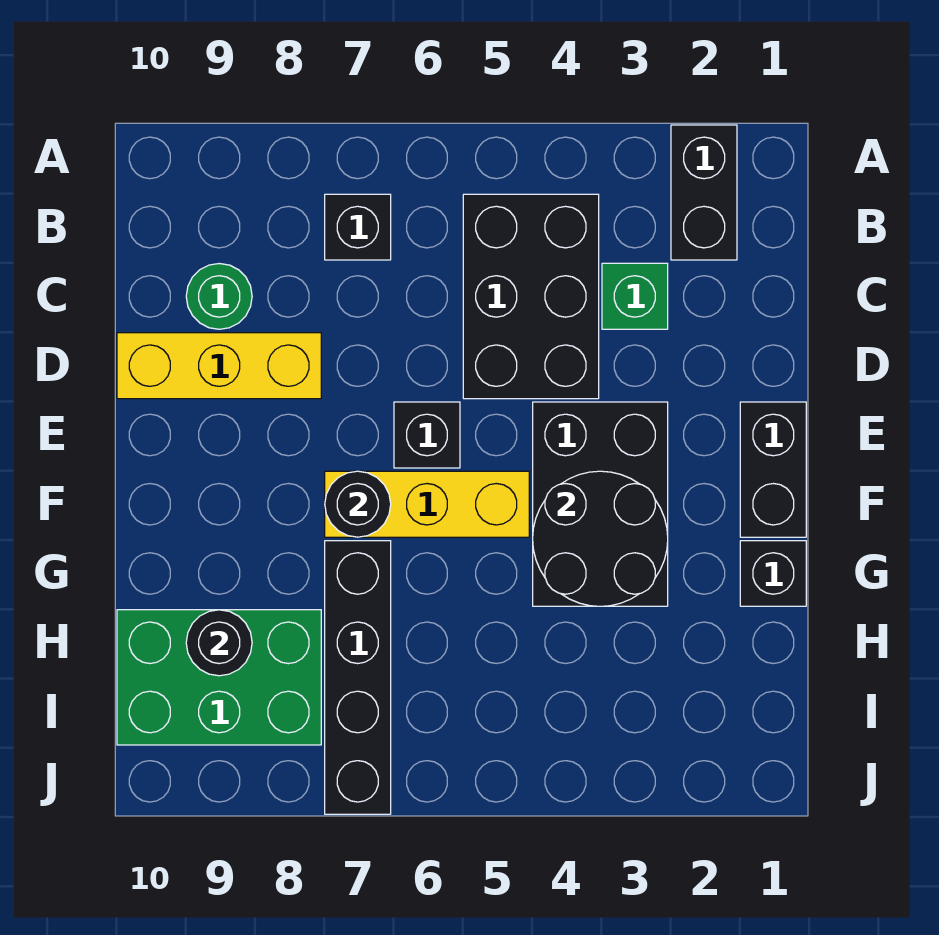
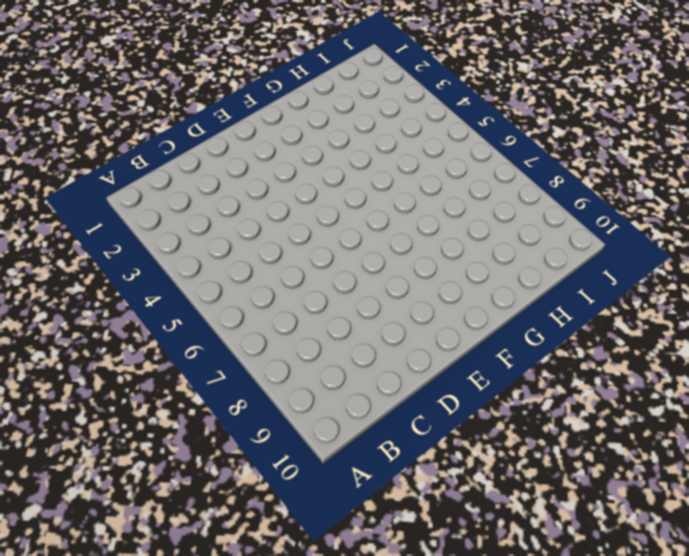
none -> black brick A2:B2 level 1
none -> black brick B4:D5 level 1
none -> black brick B7 level 1

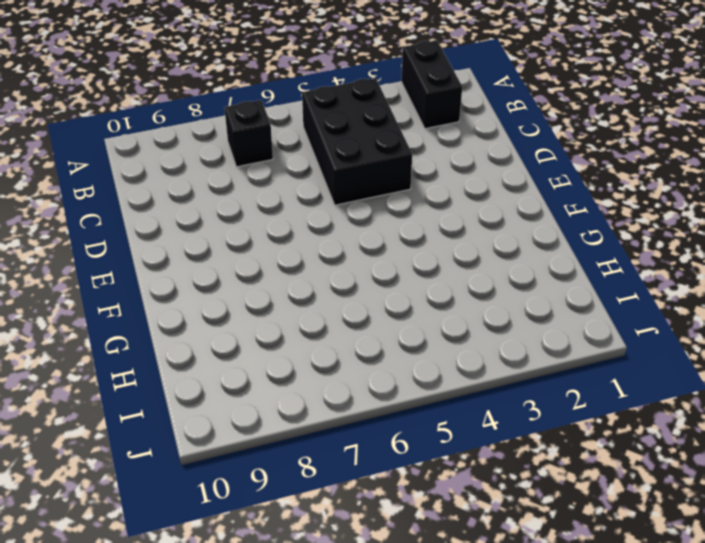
none -> green brick C3 level 1
none -> green round brick C9 level 1
none -> yellow brick D8:D10 level 1

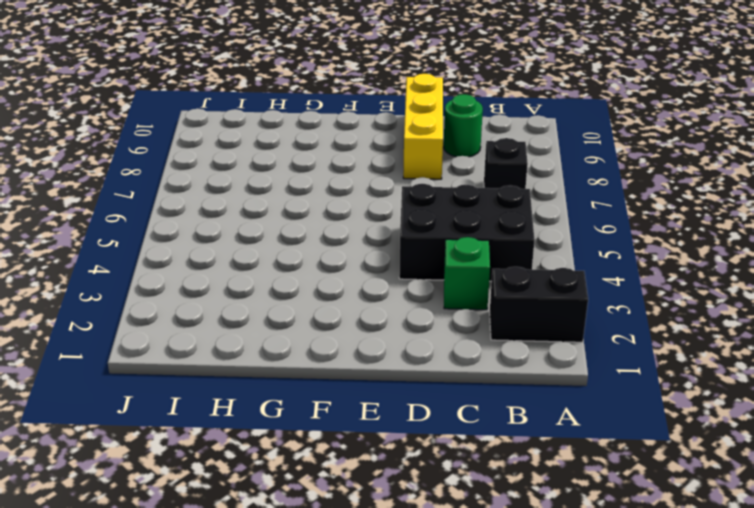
none -> black brick E1:F1 level 1
none -> black brick E3:G4 level 1
none -> black brick E6 level 1

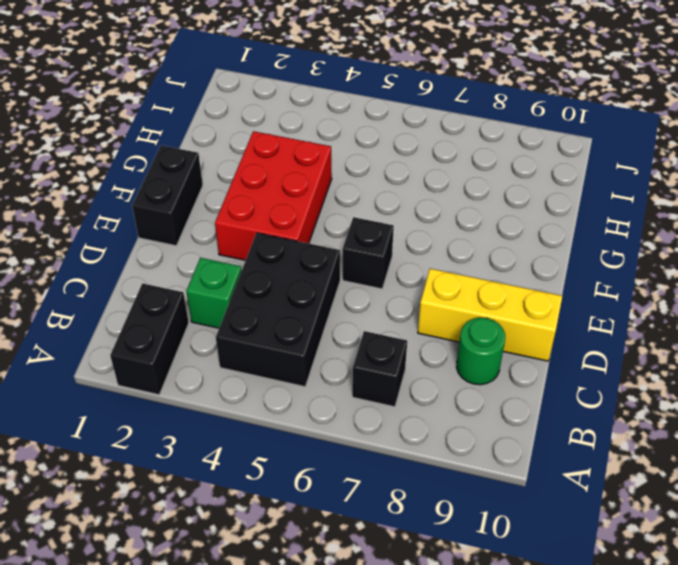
red brick E3:G4 level 1 -> black brick E3:G4 level 1
none -> yellow brick F5:F7 level 1
none -> black brick G1 level 1
none -> black brick G7:J7 level 1

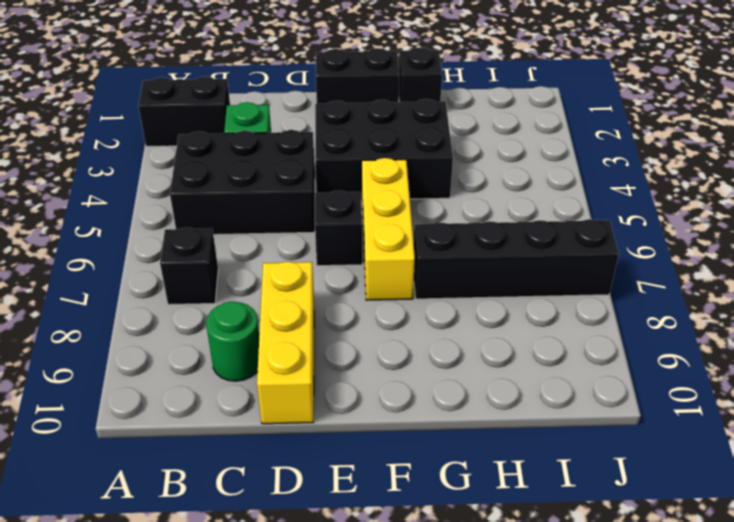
none -> green brick H8:I10 level 1
none -> black round brick F3:G4 level 2
none -> black round brick F7 level 2

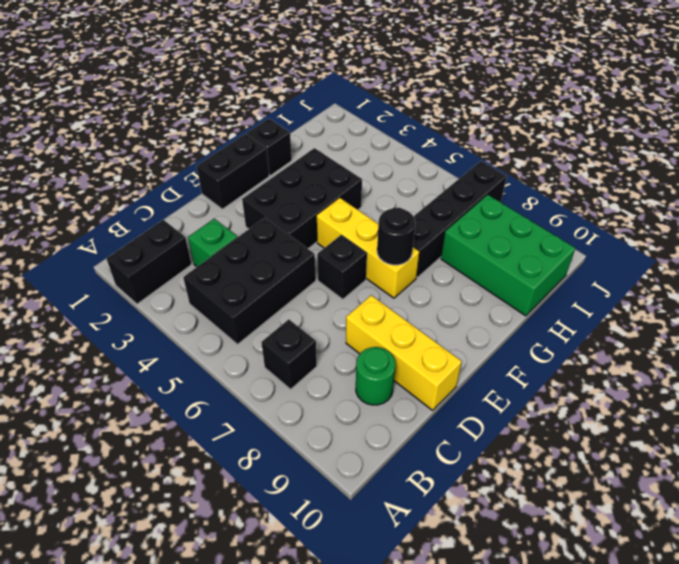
none -> black round brick F3:G4 level 2
none -> black round brick H9 level 2

